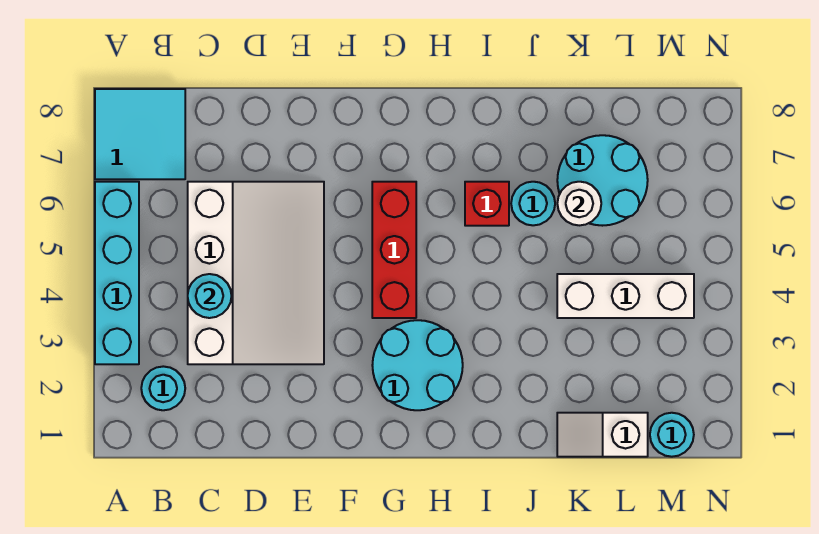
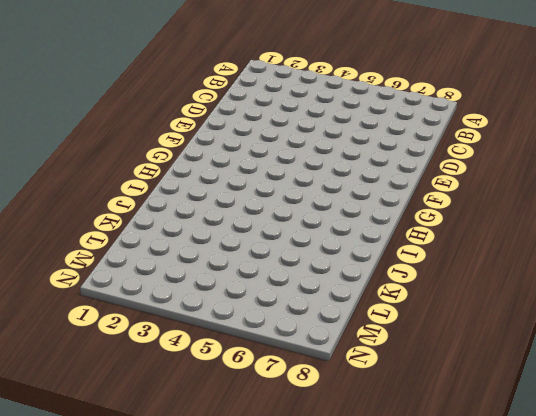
none -> cyan brick A3:A6 level 1
none -> cyan tile A7:B8 level 1
none -> cyan round brick B2 level 1

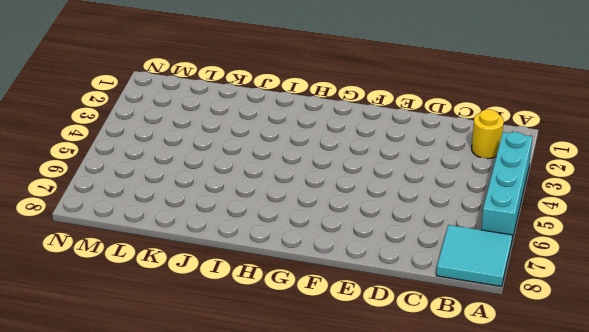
yellow round brick B2 level 1 -> cyan round brick B2 level 1
none -> white slope C3:E6 level 1 top C
none -> cyan round brick G2:H3 level 1
none -> red brick G4:G6 level 1

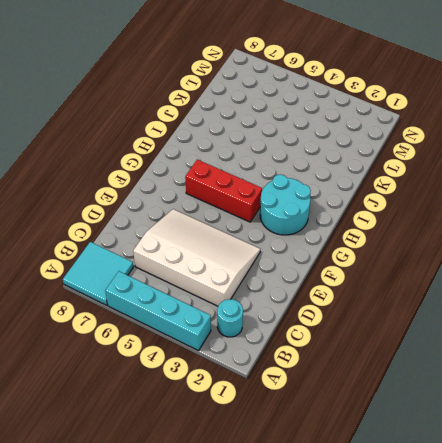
none -> red brick I6 level 1
none -> cyan round brick J6 level 1
none -> white slope K1:L1 level 1 top L

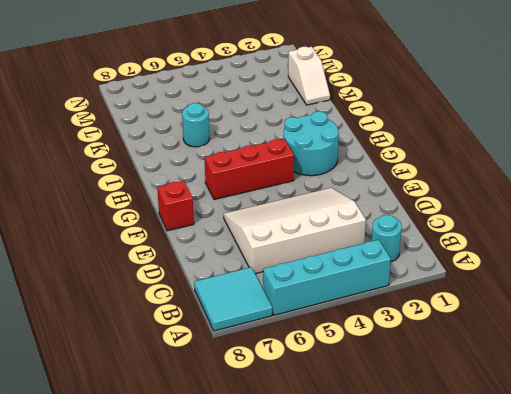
red brick F8 level 1 -> red brick I6 level 1
none -> white brick K4:M4 level 1
none -> cyan round brick K6:L7 level 1
none -> cyan round brick M1 level 1

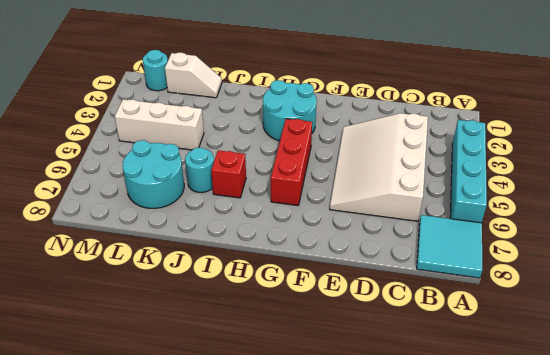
none -> cyan round brick B2 level 1
none -> cyan round brick C4 level 2
none -> white round brick K6 level 2

